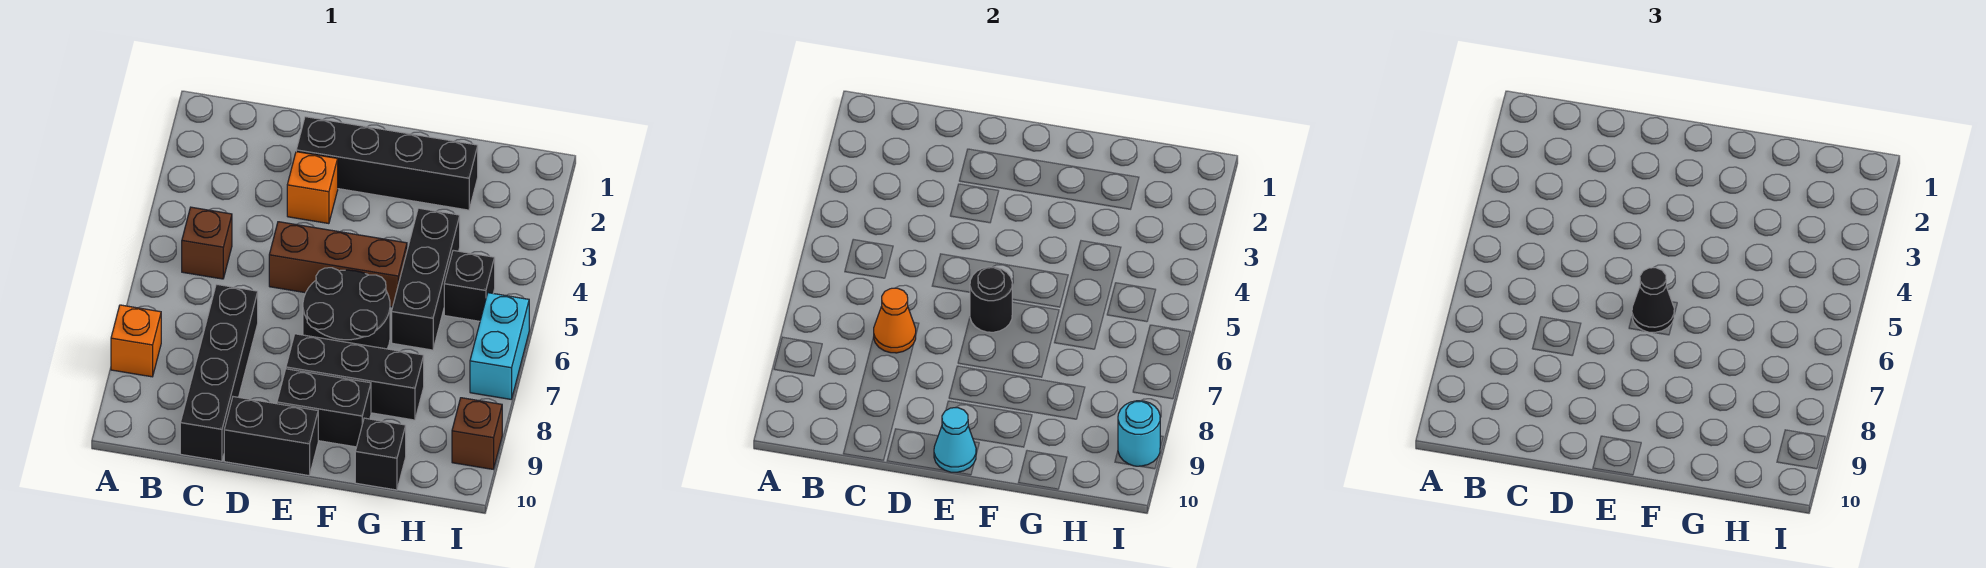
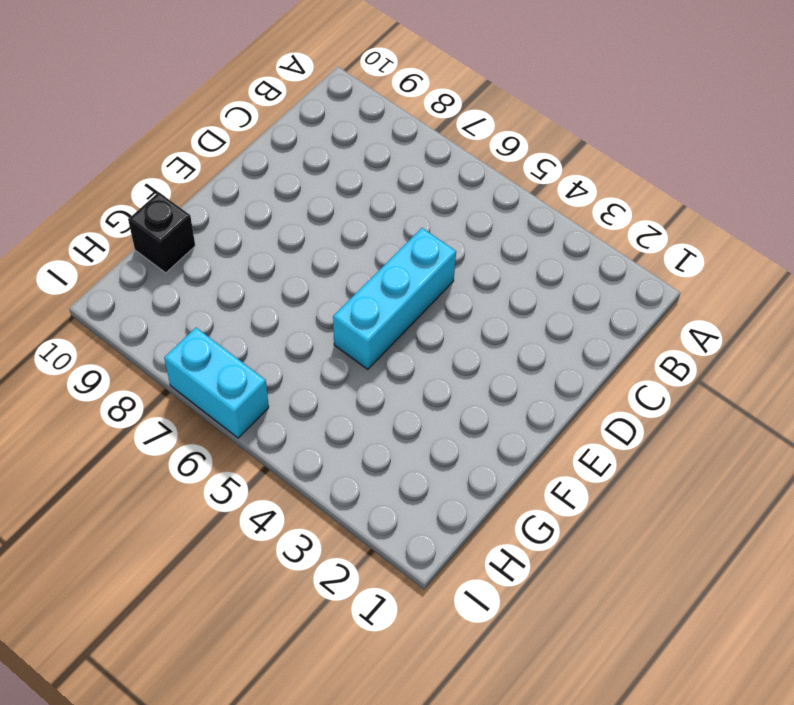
cyan brick D5:F5 level 1 -> brown brick D5:F5 level 1
none -> orange brick A8 level 1
none -> brown brick B5 level 1
none -> black brick C7:C10 level 1

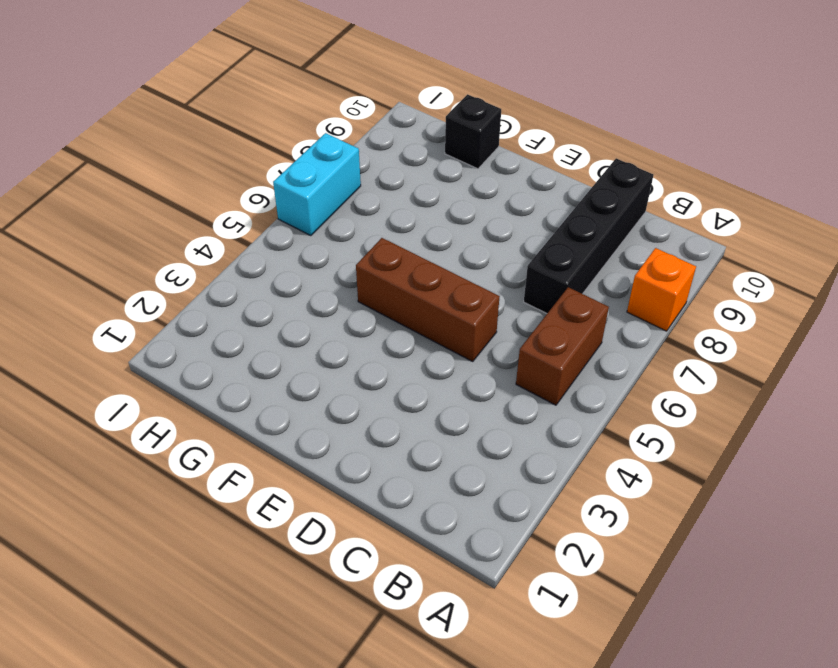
brown brick B5:B6 level 1 -> brown brick B5 level 1
none -> black brick D2:G2 level 1
none -> orange brick D3 level 1
none -> black brick D10:E10 level 1

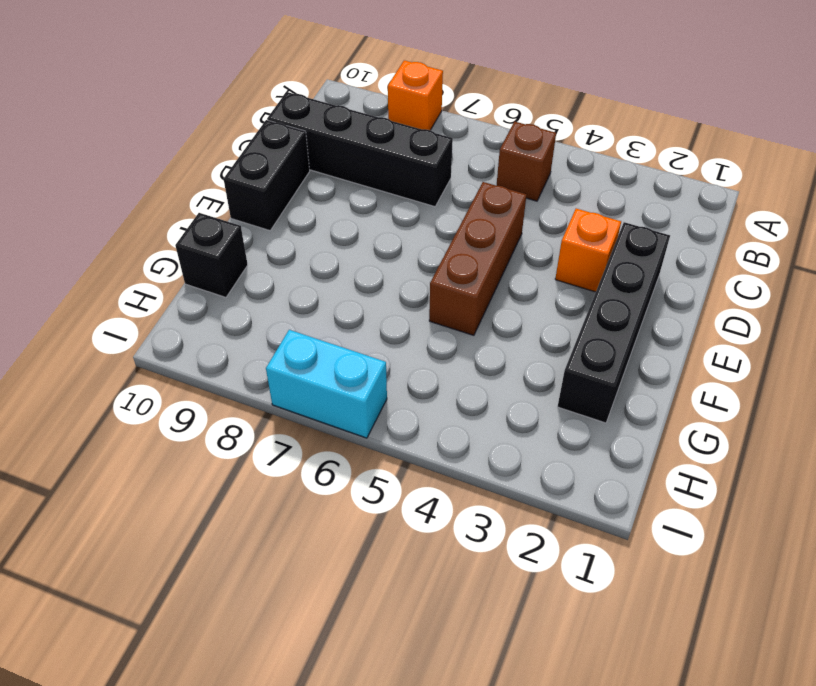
none -> black round brick E6:F7 level 1
none -> black brick E8:G8 level 1
none -> black brick E9:F9 level 1

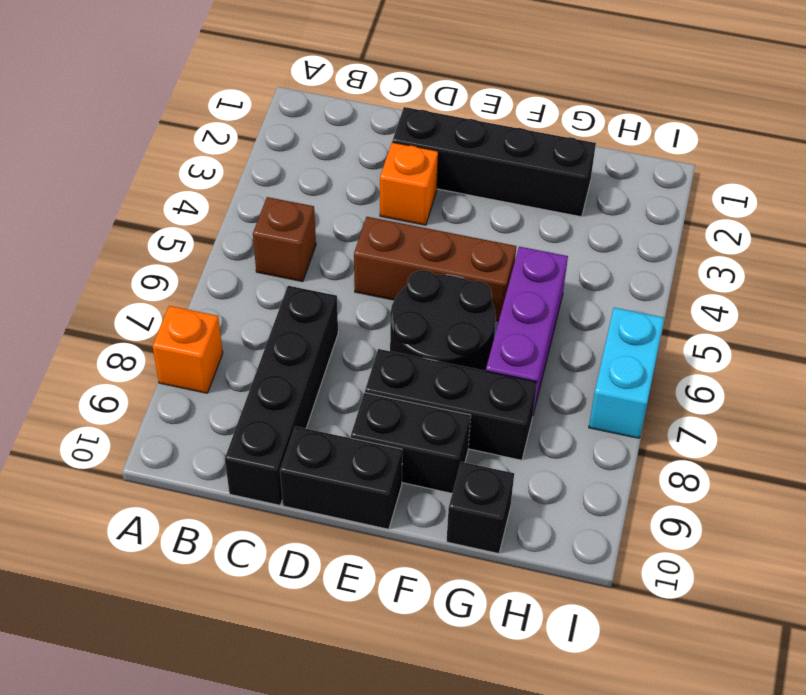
purple brick G5:G7 level 1 -> black brick G4:G6 level 1
none -> black brick H5 level 1
none -> brown brick I9 level 1
none -> orange cone C7 level 2

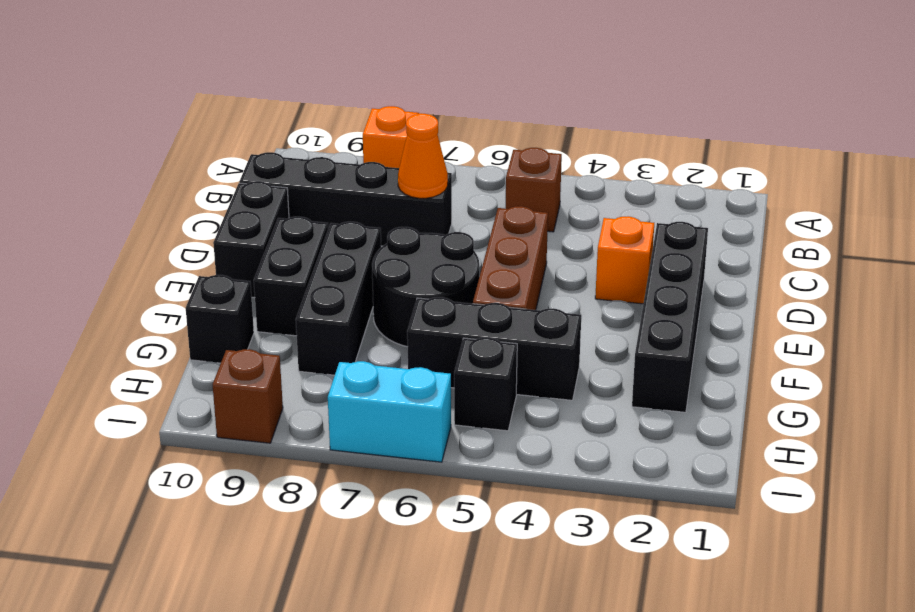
none -> black round brick E6 level 2
none -> cyan cone E10 level 2
none -> cyan round brick I9 level 2

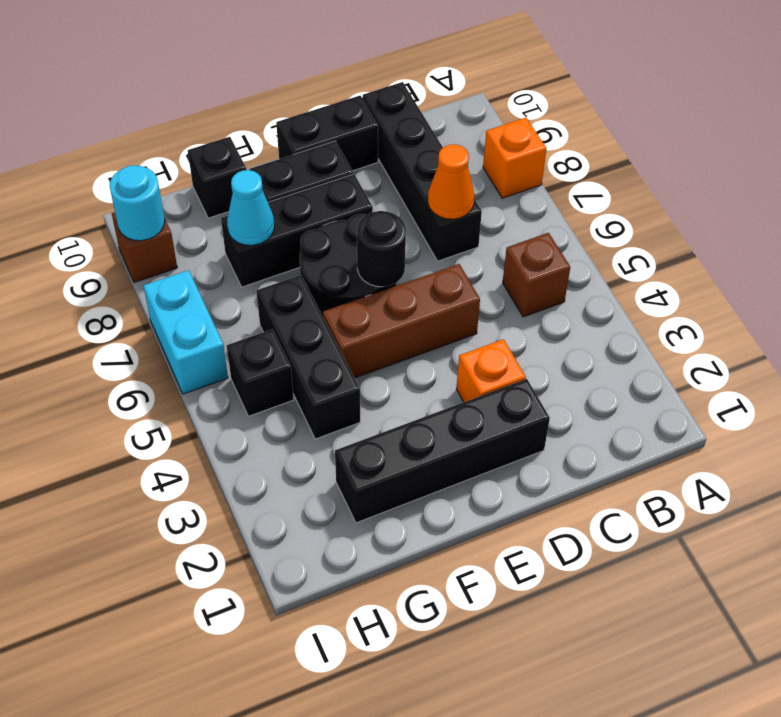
cyan cone G8 level 2 -> cyan cone E10 level 2
none -> black cone E6 level 3

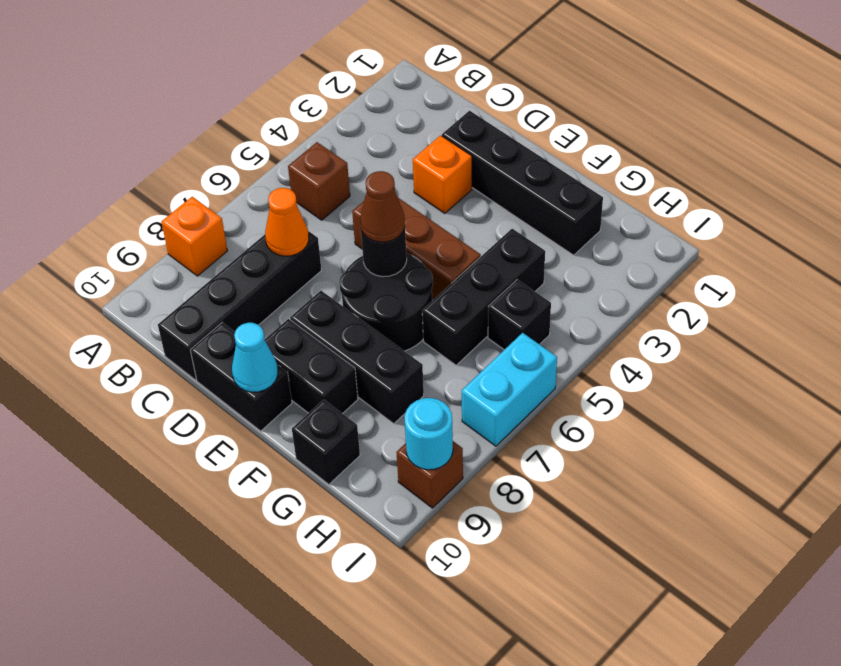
brown cone E6 level 3 -> black cone E6 level 3

